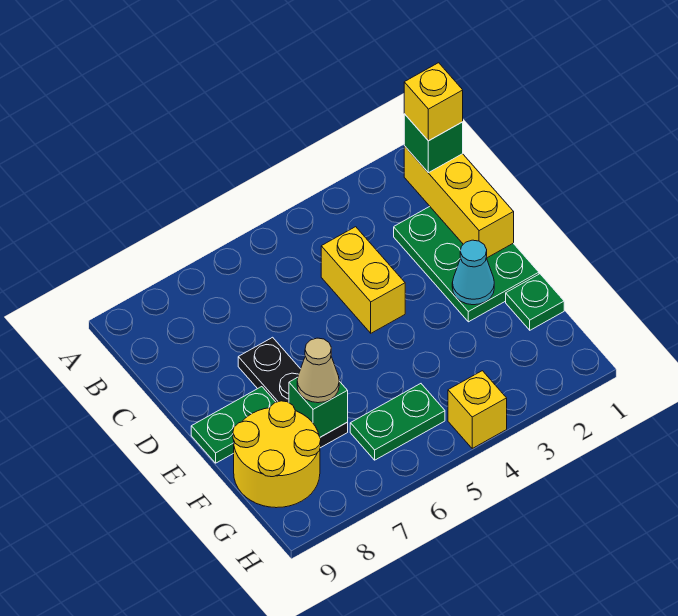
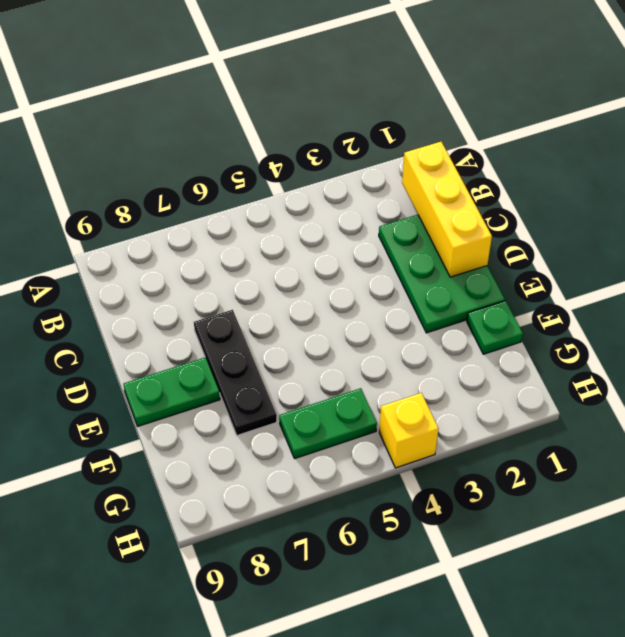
none -> yellow brick C4:D4 level 1
none -> yellow round brick F8:G9 level 1
none -> cyan cone E2 level 2

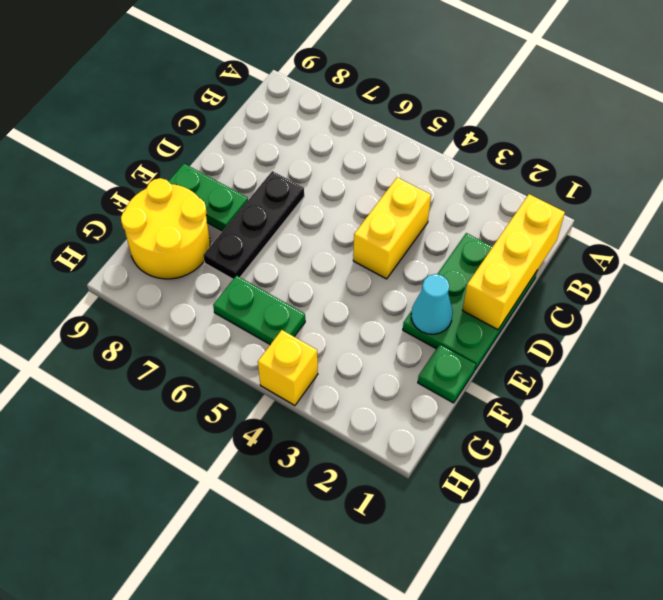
none -> green brick F7 level 2
none -> green brick B1 level 3
none -> tan cone F7 level 3

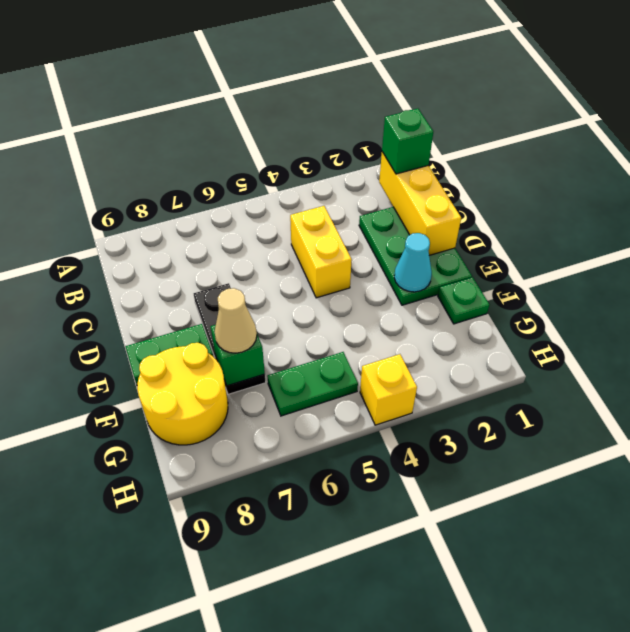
none -> yellow brick B1 level 4

